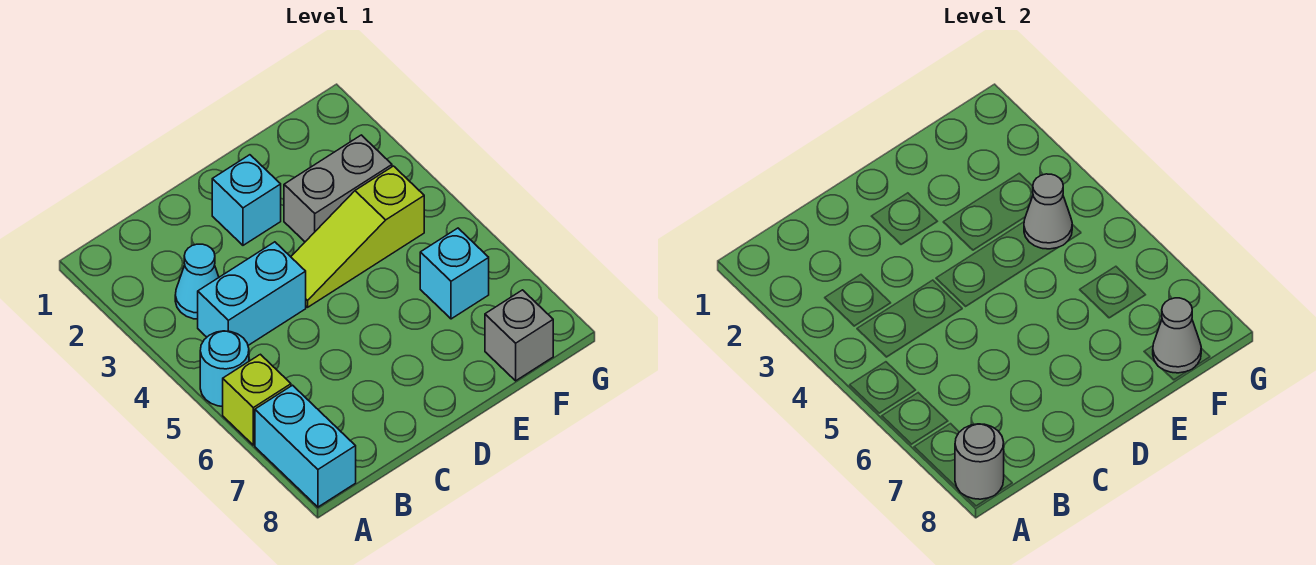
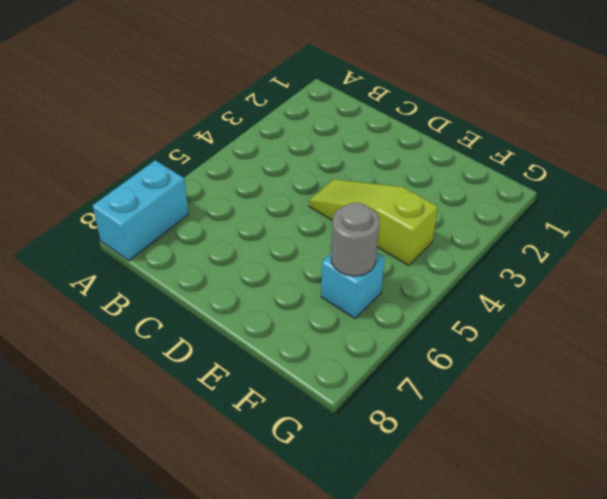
grey round brick F6 level 2 -> grey round brick A8 level 2
none -> cyan round brick A5 level 1
none -> lime brick A6 level 1
none -> cyan cone B3 level 1

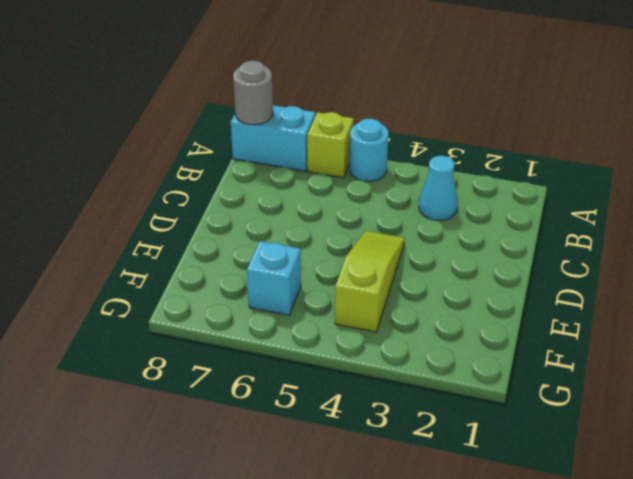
none -> cyan brick B4:C4 level 1
none -> cyan brick D2 level 1
none -> grey brick E3:F3 level 1

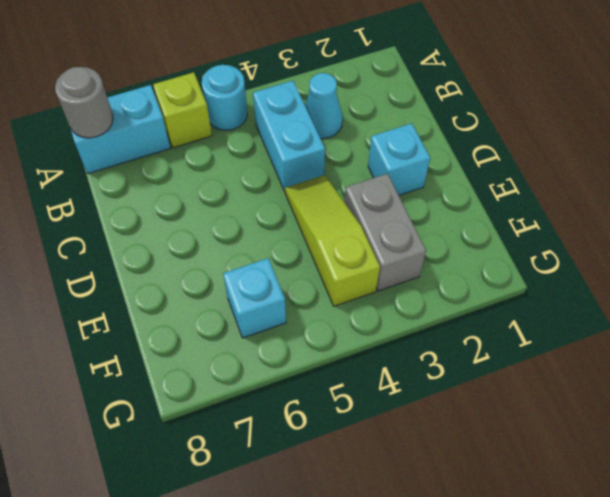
none -> grey brick F8 level 1
none -> grey cone F4 level 2
none -> grey cone F8 level 2

